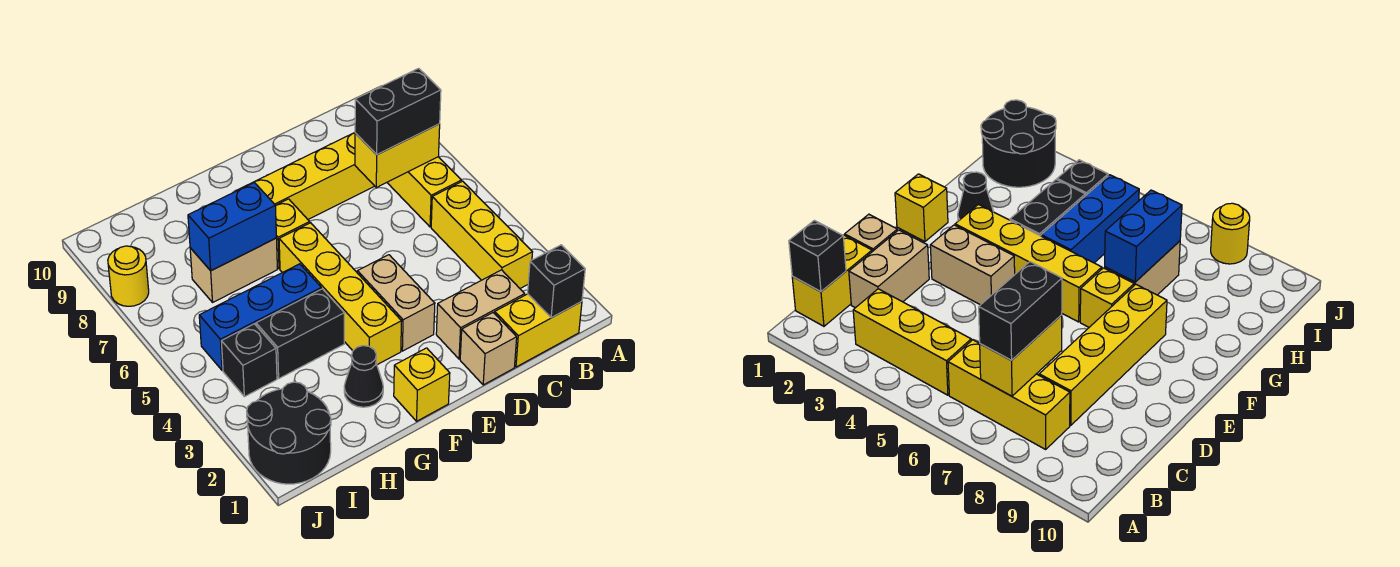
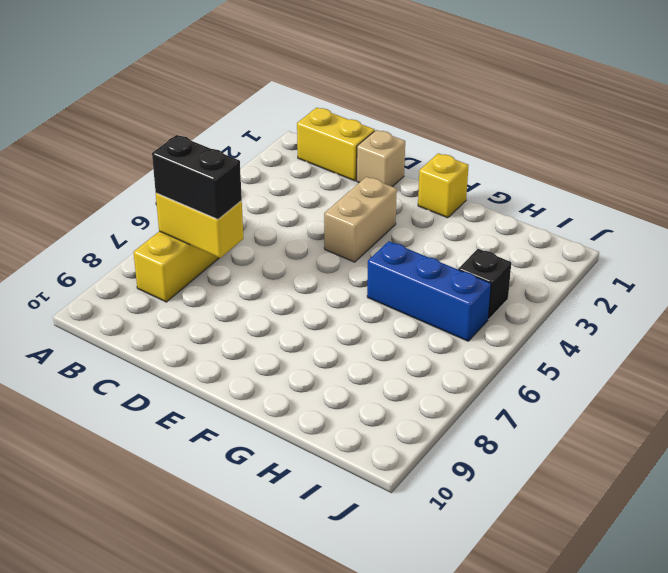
none -> yellow brick B3:B5 level 1
none -> tan brick C2:D2 level 1
none -> yellow brick C8:F8 level 1

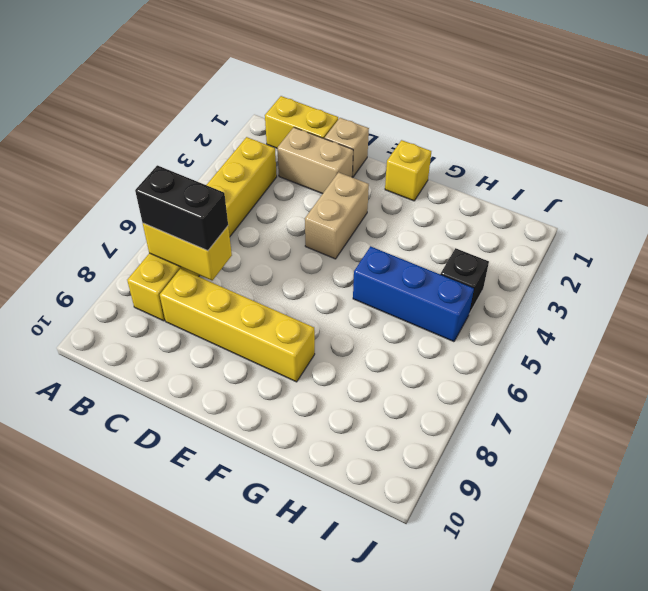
none -> yellow brick F3:F6 level 1
none -> yellow brick F7 level 1
none -> black cone G2 level 1

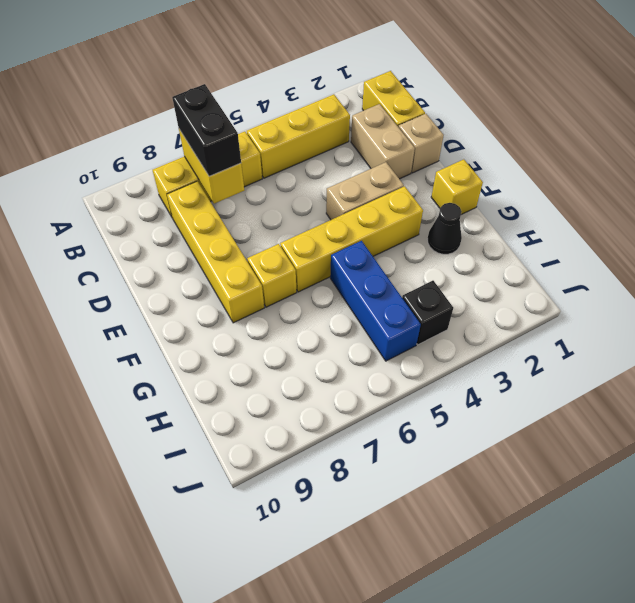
none -> black brick G4:H4 level 1
none -> tan brick G7:H7 level 1
none -> black round brick I1:J2 level 1

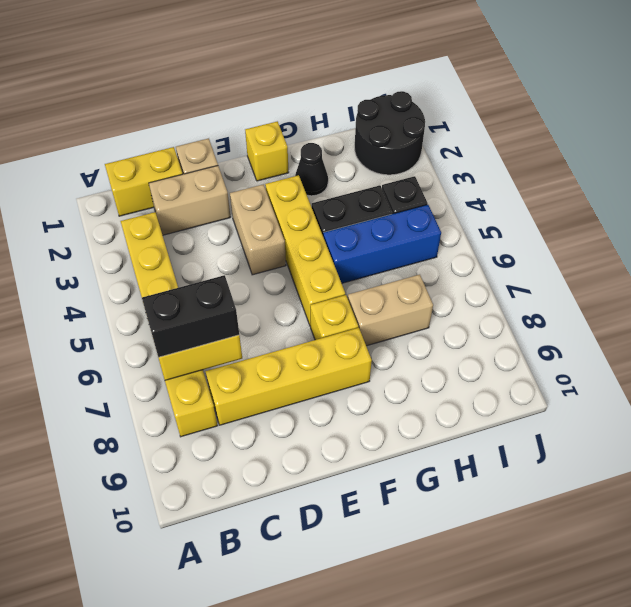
none -> yellow round brick J8 level 1
none -> black brick B1 level 2
none -> blue brick G7:H7 level 2

